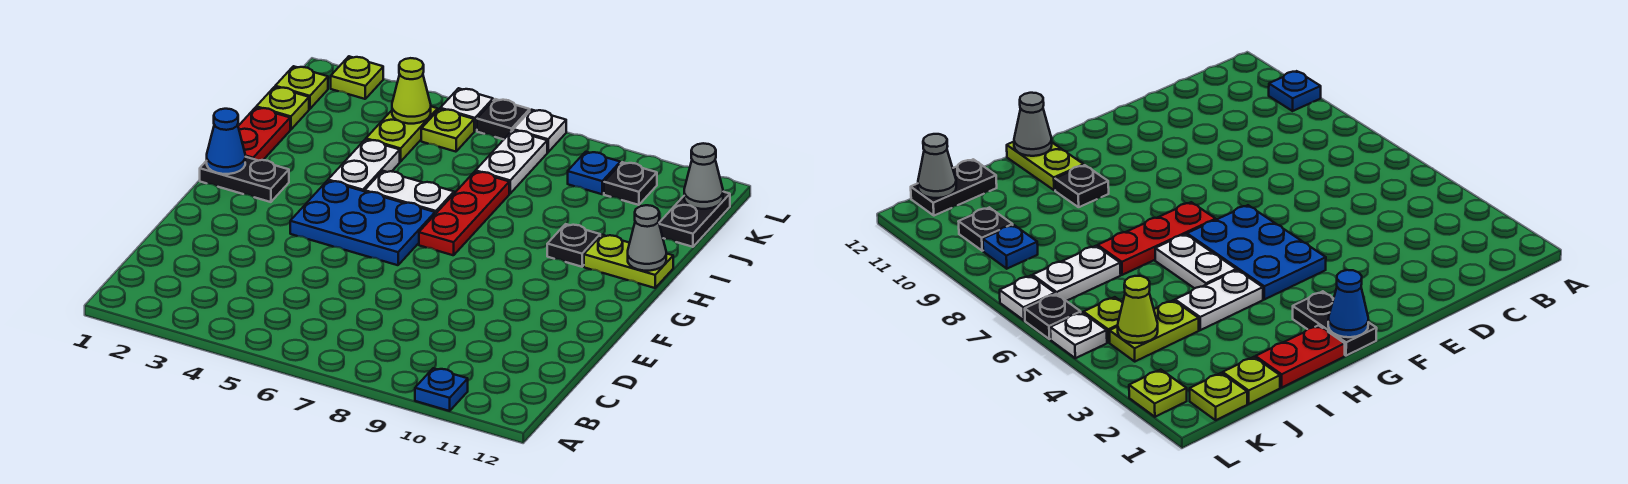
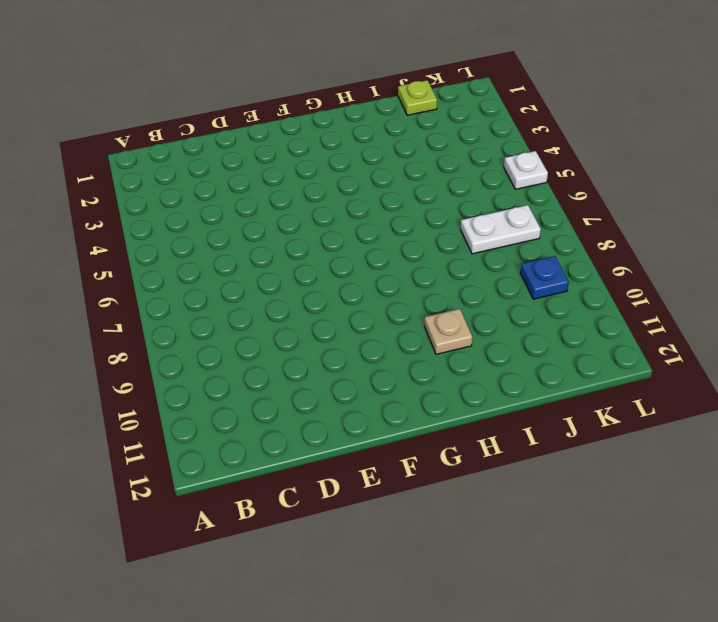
tan plate H10 level 1 -> black plate H10 level 1
none -> blue plate A10 level 1
none -> blue plate F4:G6 level 1
none -> black plate G1:G2 level 1

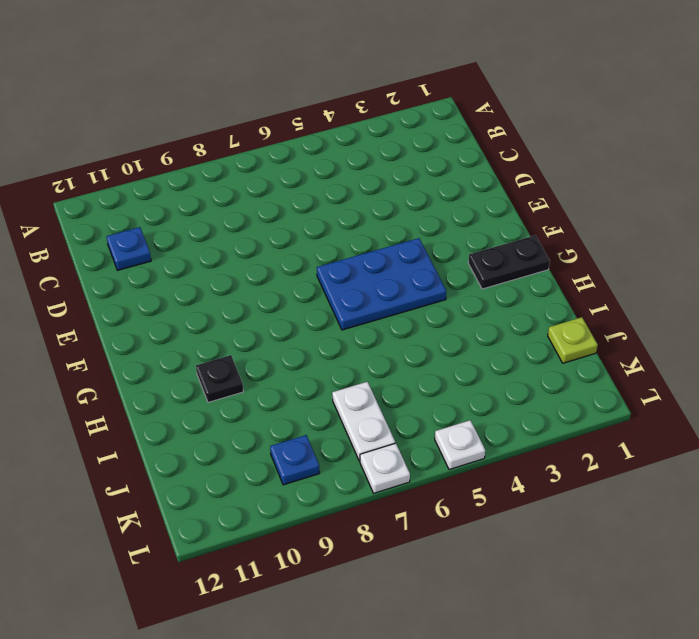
blue plate C11 level 1 -> blue plate A10 level 1
none -> red plate G7:I7 level 1
none -> red plate H1:I1 level 1
none -> white plate H4:I4 level 1

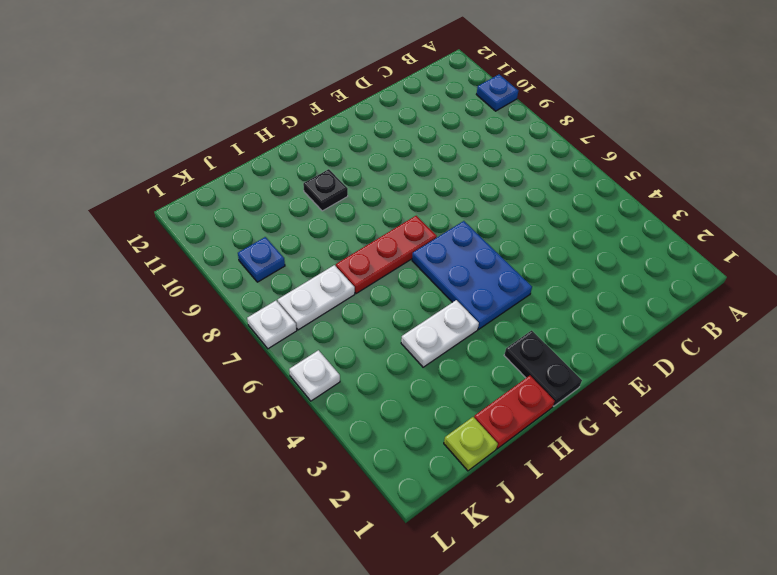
none -> white plate H5:H6 level 1
none -> lime plate H11:H12 level 1
none -> lime plate J4:K4 level 1

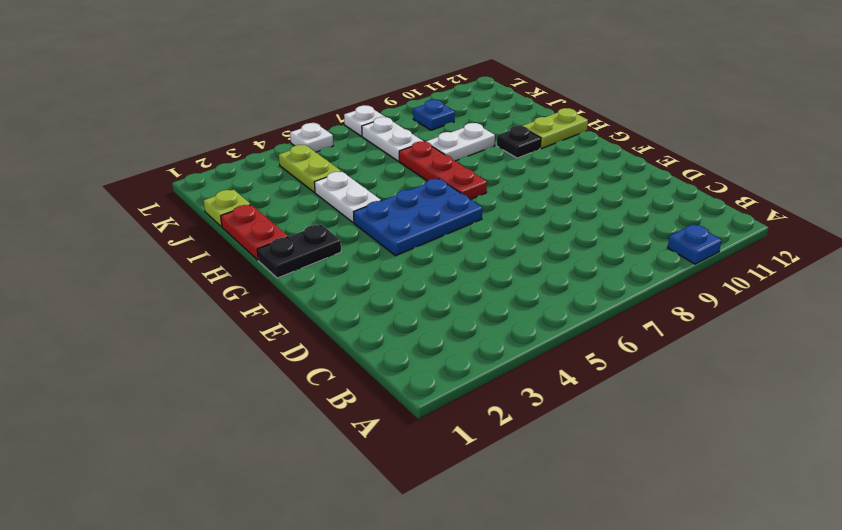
white plate I8:I9 level 1 -> white plate H5:H6 level 1
none -> black plate J12:K12 level 1
none -> lime plate K1 level 1
none -> lime plate K5 level 1

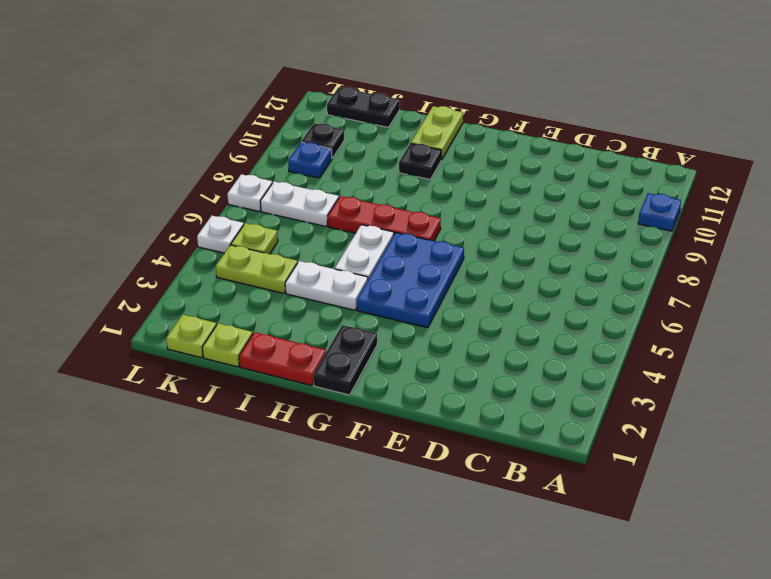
none -> lime plate L2 level 1
none -> black plate L6 level 1
none -> blue cone G1 level 2

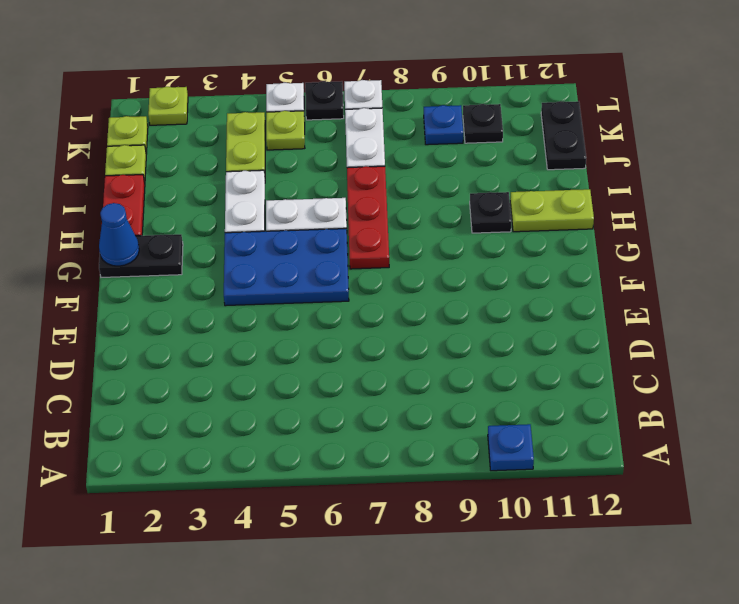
none -> grey cone H12 level 2
none -> lime cone K4 level 2
none -> grey cone K12 level 2

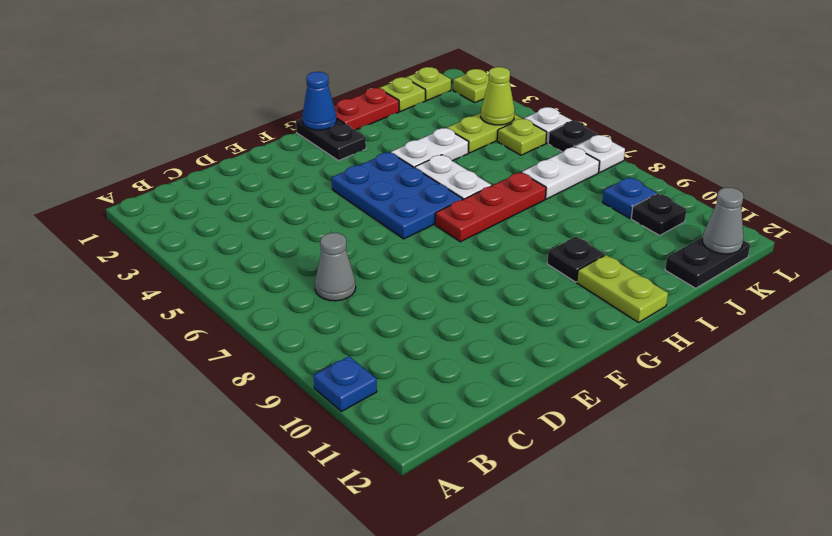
grey cone C7 level 1 -> grey cone H12 level 2

